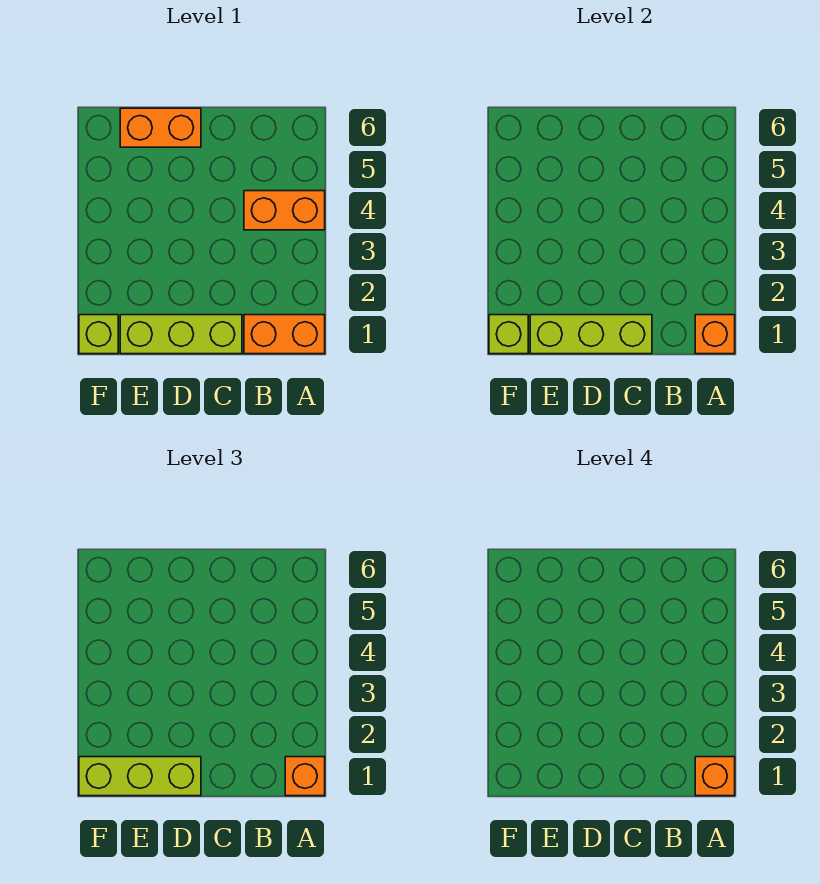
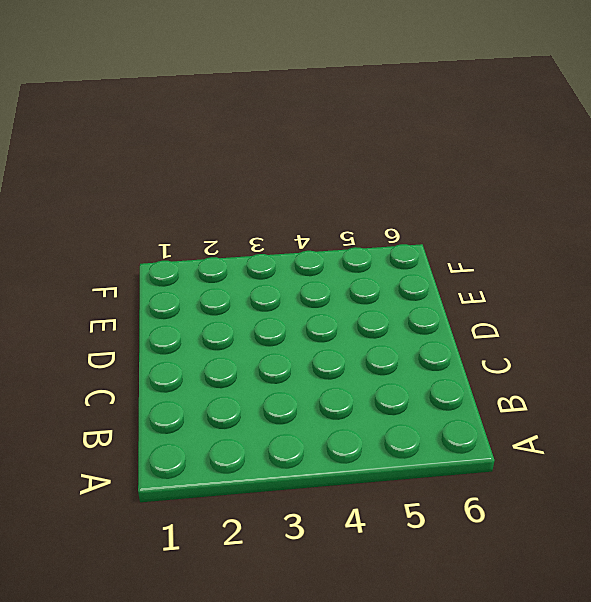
none -> orange brick A1:B1 level 1
none -> orange brick A4:B4 level 1

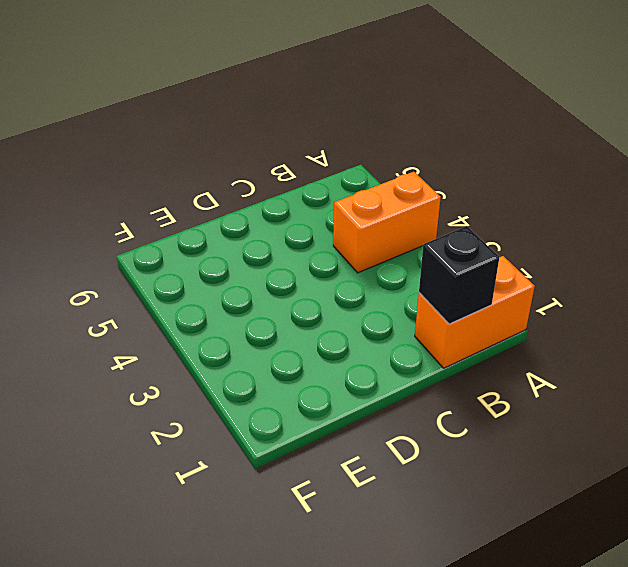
black brick B1 level 2 -> none
none -> lime brick C1:E1 level 1
none -> orange brick D6:E6 level 1

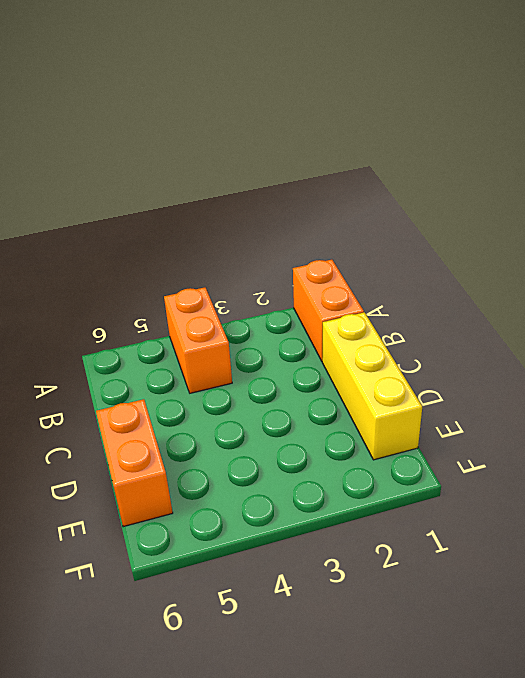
yellow brick C1:E1 level 1 -> lime brick C1:E1 level 1
none -> lime brick F1 level 1
none -> orange brick A1 level 2

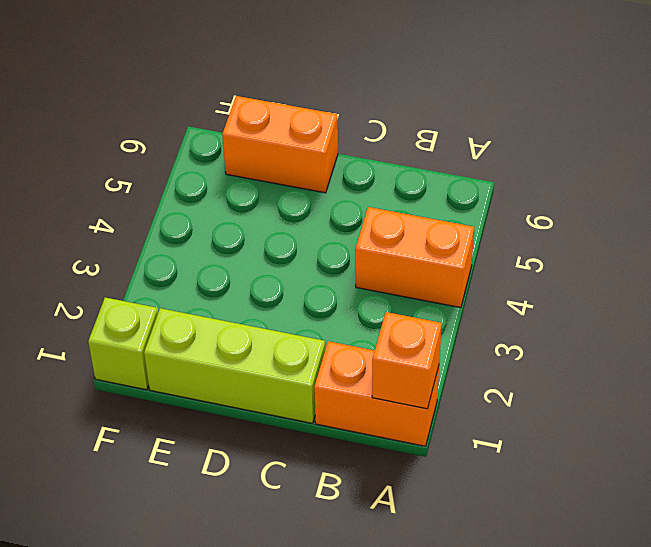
none -> lime brick C1:E1 level 2
none -> lime brick F1 level 2

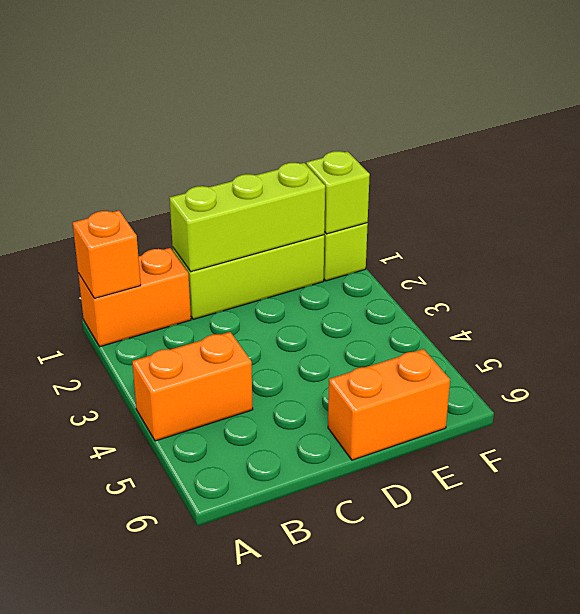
none -> orange brick A1 level 3
none -> lime brick D1:F1 level 3

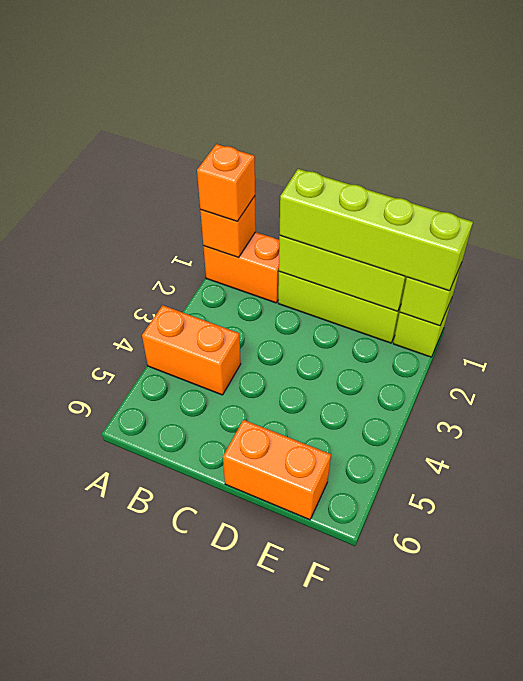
lime brick C1:F1 level 3 -> lime brick D1:F1 level 3
none -> orange brick A1 level 4

